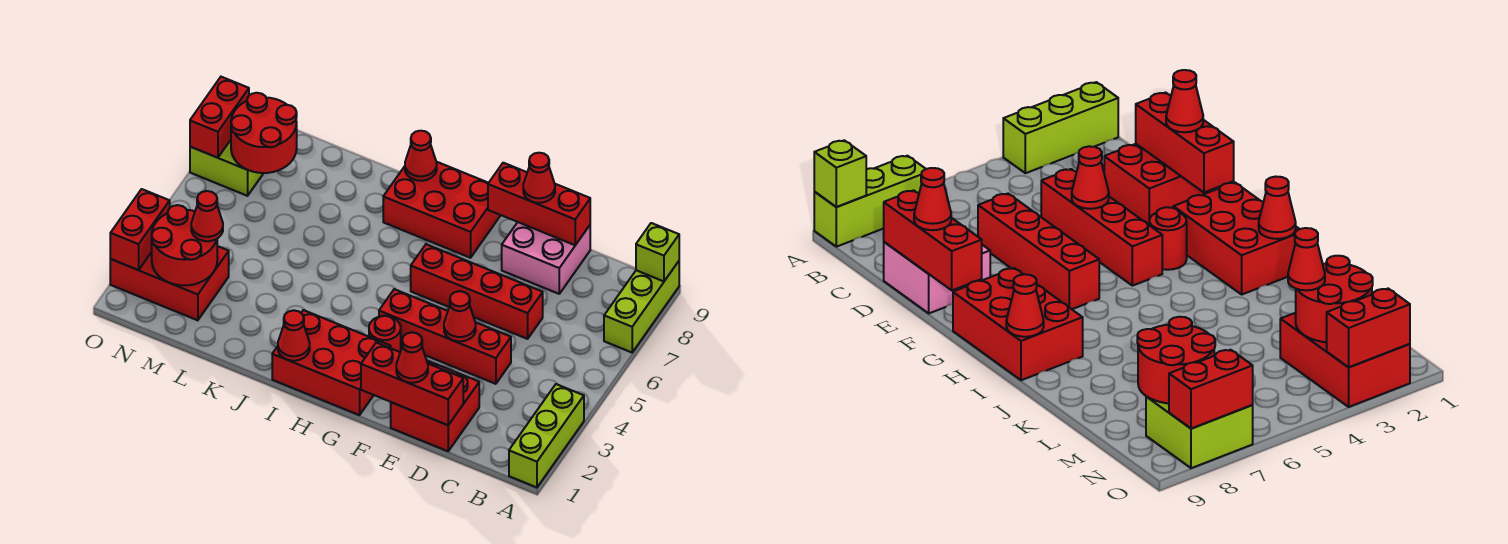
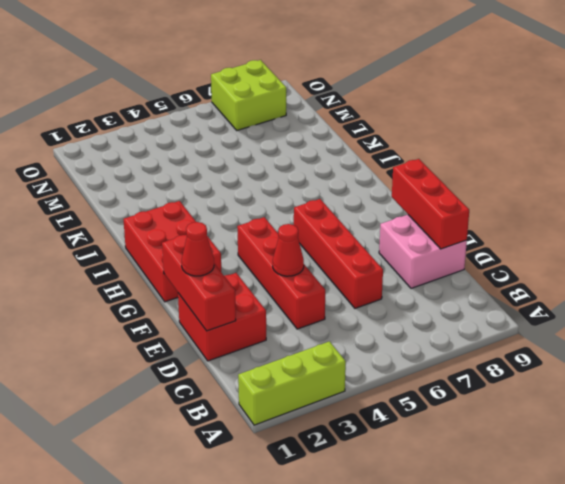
none -> lime brick A7:A9 level 1
none -> red round brick G3 level 1
none -> red brick G8:I9 level 1

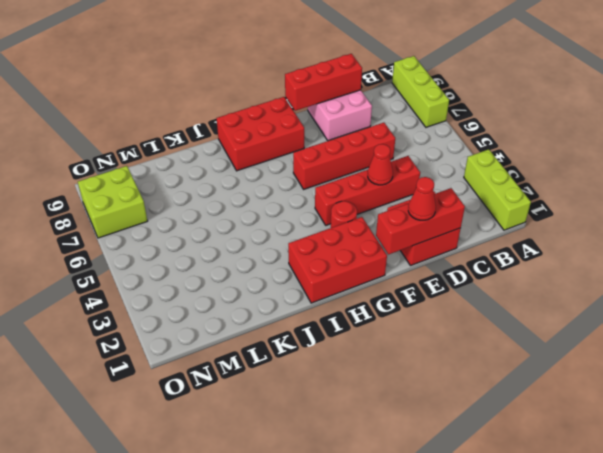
none -> red brick M2:O3 level 1
none -> lime brick A9 level 2
none -> red cone I1 level 2

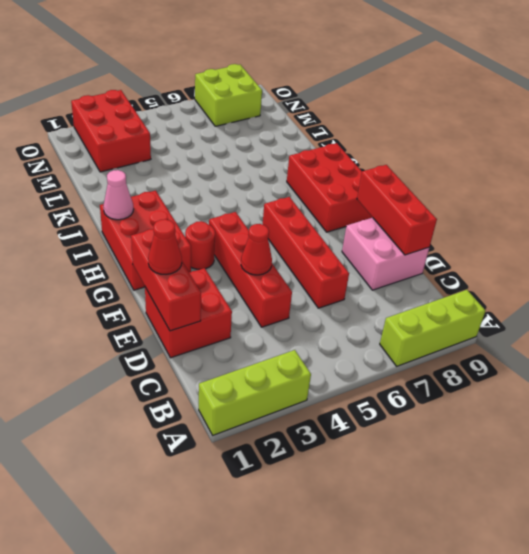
pink cone I1 level 2 -> red cone I1 level 2
none -> lime brick A9 level 2
none -> red cone I9 level 2
none -> red round brick M2:N3 level 2

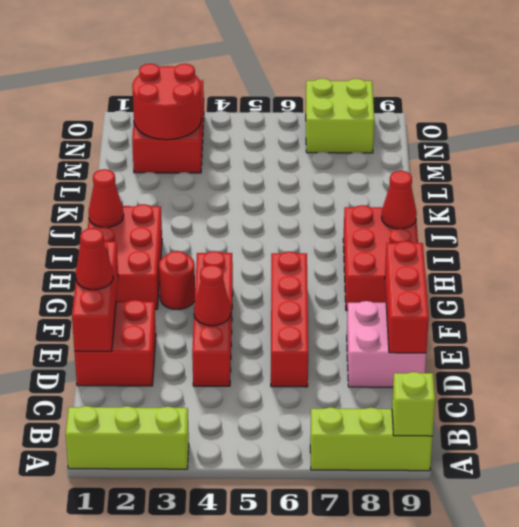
none -> red round brick M7:N8 level 2
none -> red brick O2:O3 level 2
none -> red brick O7:O8 level 2

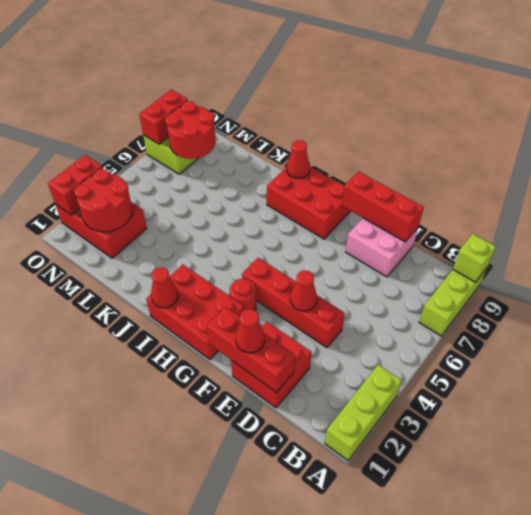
none -> red brick D6:G6 level 1
none -> red cone E9 level 3
none -> red cone M3 level 3

